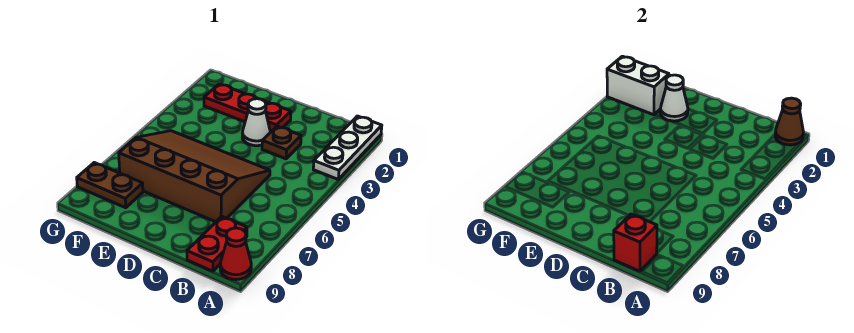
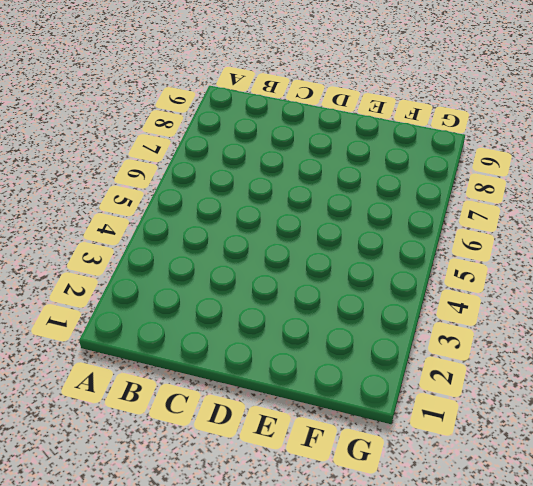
none -> white plate A1:A3 level 1
none -> red cone A9 level 1
none -> red plate B8:B9 level 1

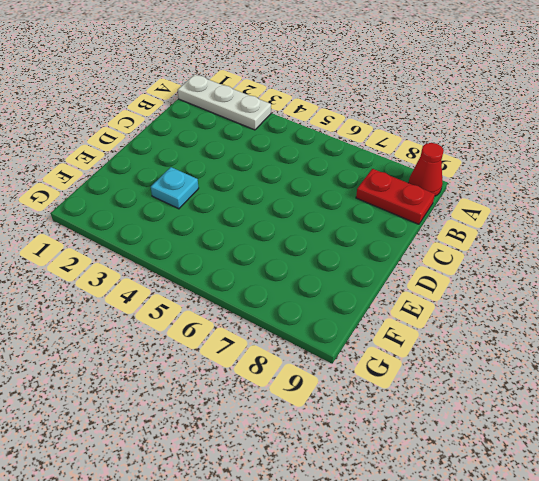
cyan plate E3 level 1 -> none
none -> brown plate C3 level 1
none -> brown slope C5:F7 level 1 top 7
none -> red plate D2:F2 level 1

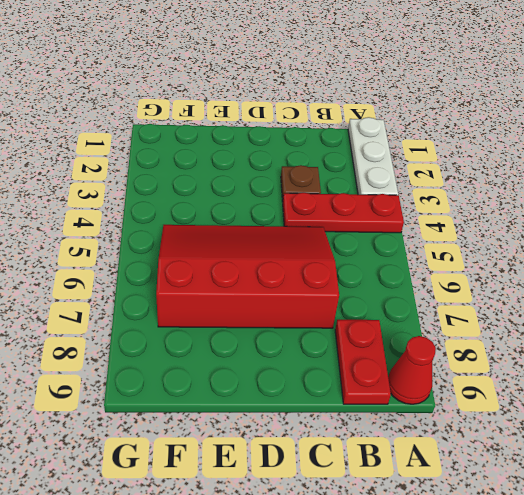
red plate A4:C4 level 1 -> red plate D2:F2 level 1
red slope C5:F7 level 1 top 7 -> brown slope C5:F7 level 1 top 7
none -> white cone D3 level 1
none -> brown plate F8:G8 level 1
none -> brown cone A1 level 2

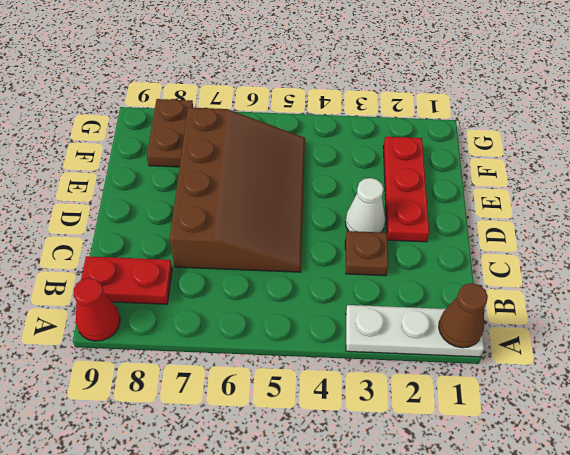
none -> red brick B9 level 2
none -> white cone E2 level 2
none -> white brick F2:G2 level 2

